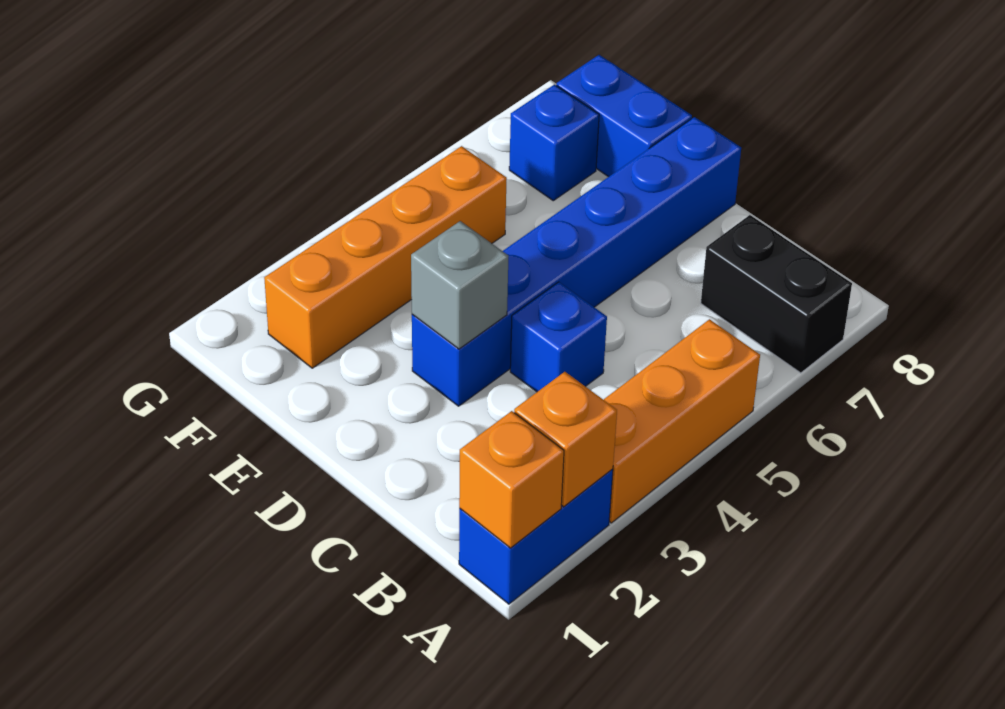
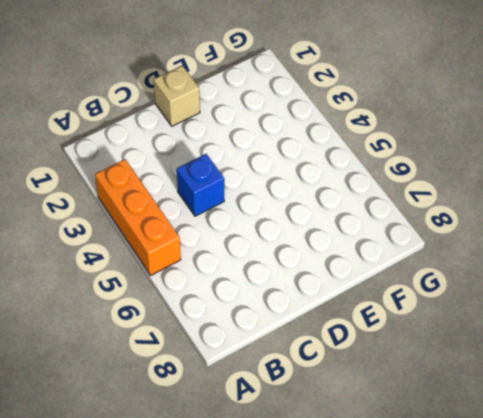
tan brick D1 level 1 -> none
none -> blue brick A1:A2 level 1
none -> black brick A7:B7 level 1

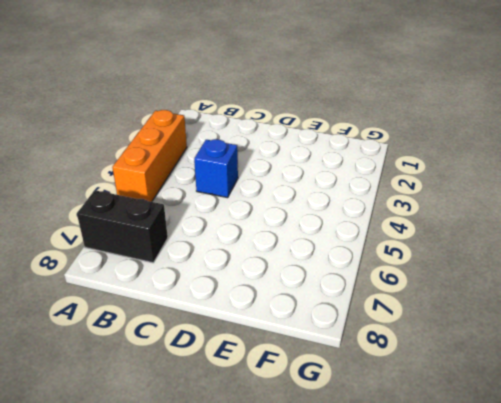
none -> blue brick A1:A2 level 1
none -> blue brick D3:D8 level 1

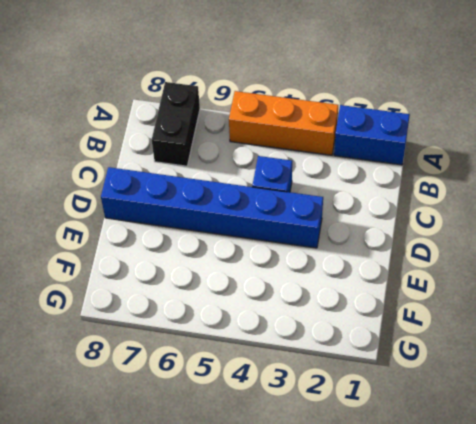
none -> blue brick E8:F8 level 1
none -> orange brick F2:F5 level 1

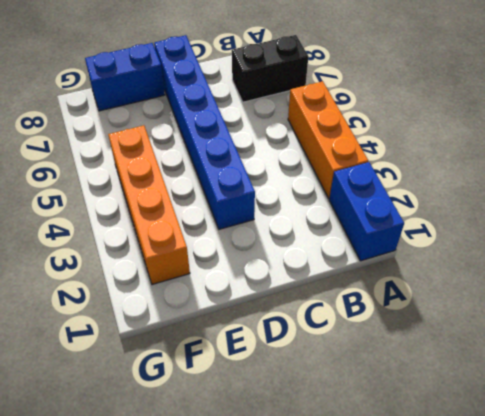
none -> blue brick C4 level 1
none -> blue brick F7 level 1

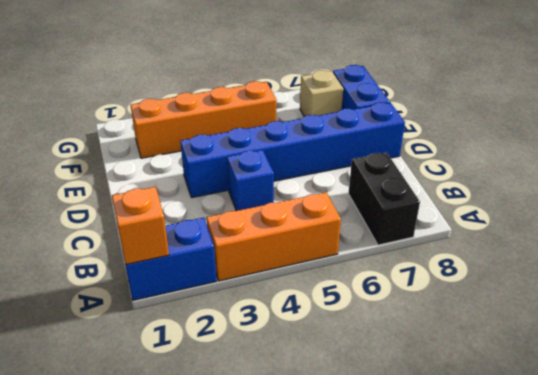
tan brick F7 level 1 -> blue brick F7 level 1
none -> orange brick A2 level 2
none -> grey brick D3 level 2

